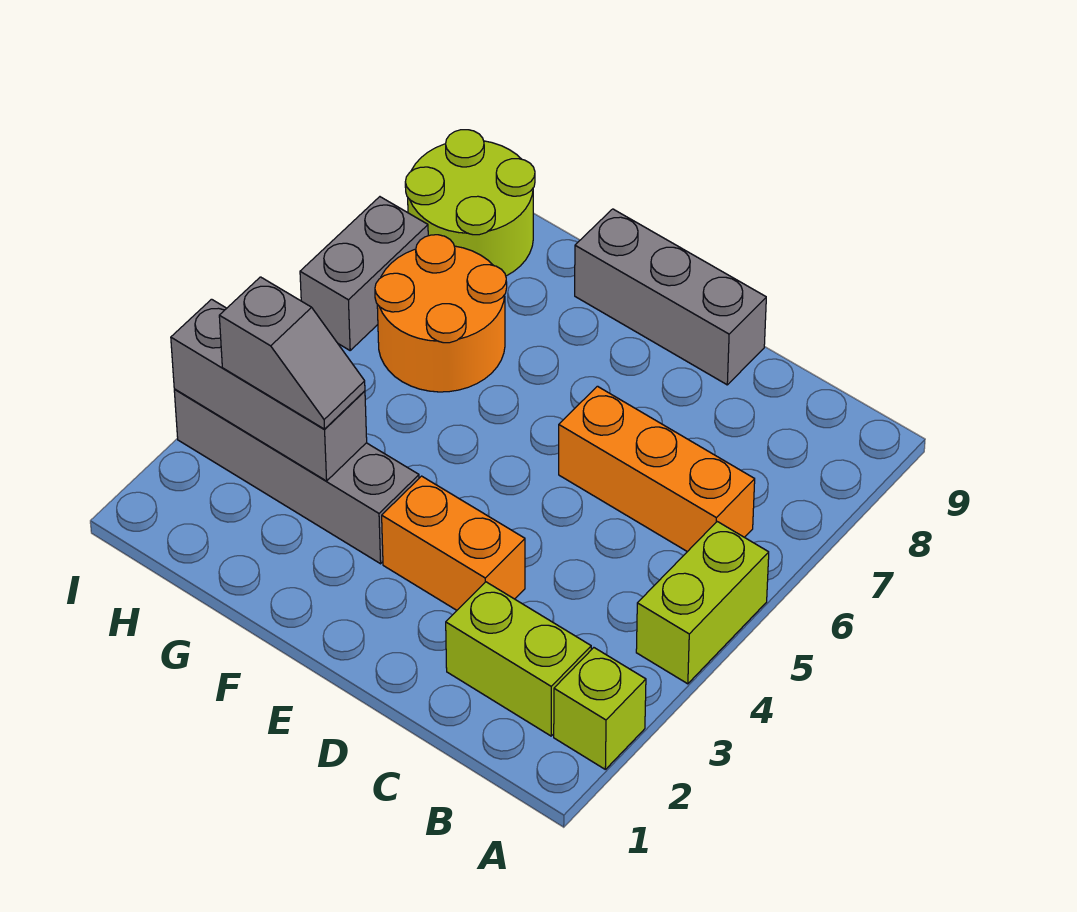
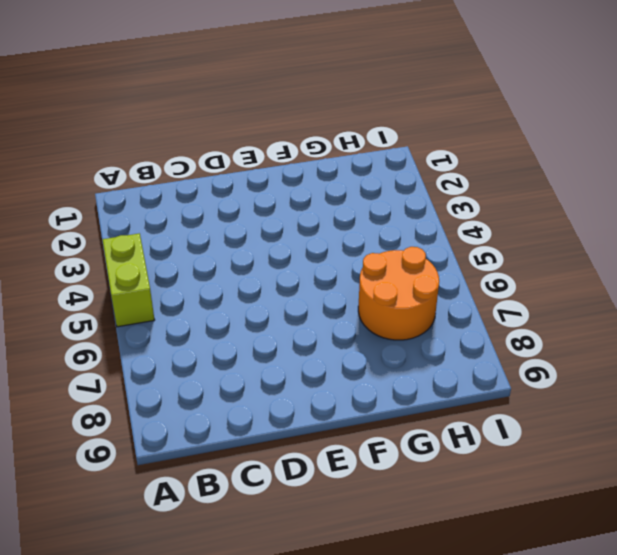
none -> lime brick A2 level 1
none -> lime brick B2:C2 level 1
none -> orange brick B6:D6 level 1

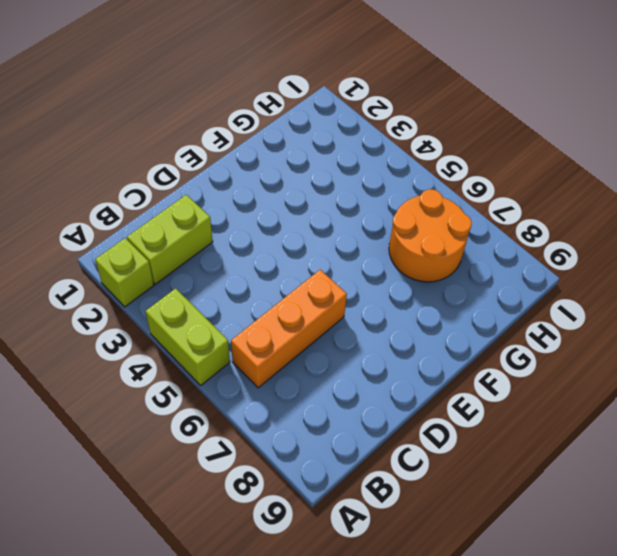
none -> orange brick D3:E3 level 1
none -> grey brick D9:F9 level 1
none -> grey brick F3:I3 level 1

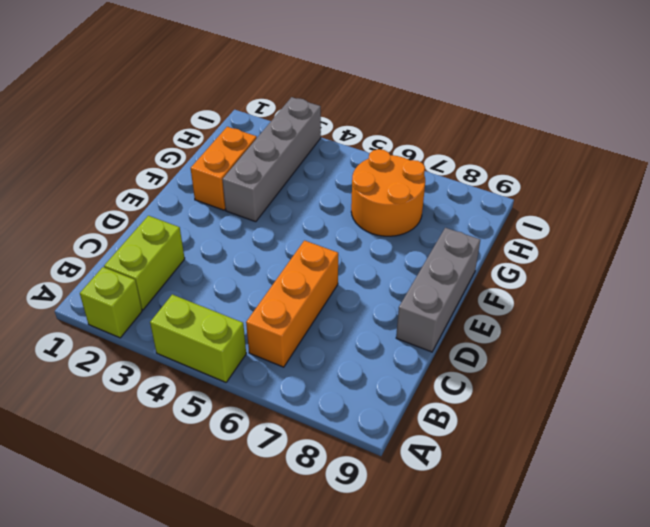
orange brick F2:G2 level 1 -> orange brick D3:E3 level 1
none -> lime round brick H8:I9 level 1
none -> grey brick I6:I7 level 1
none -> grey brick G3:I3 level 2

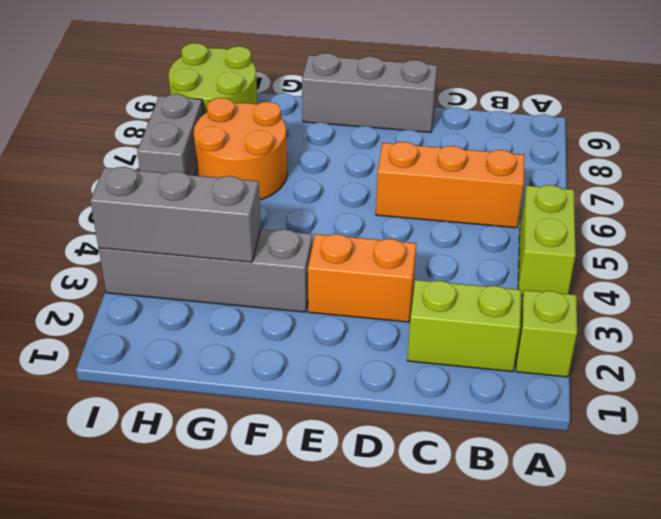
none -> grey slope G3:H3 level 3 top H

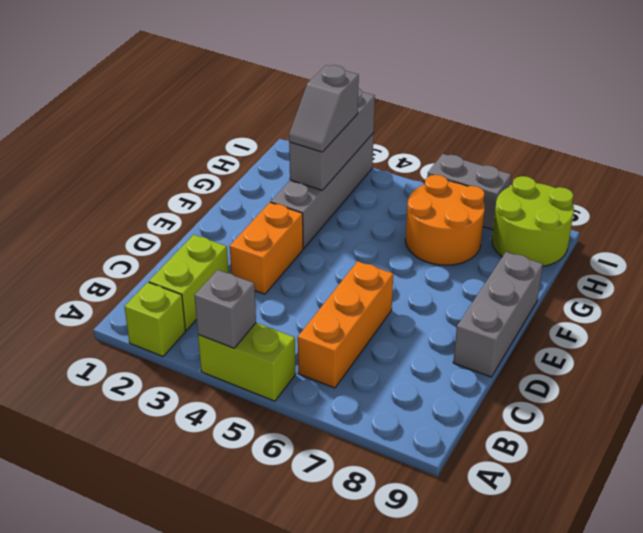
grey brick A4 level 2 -> none

